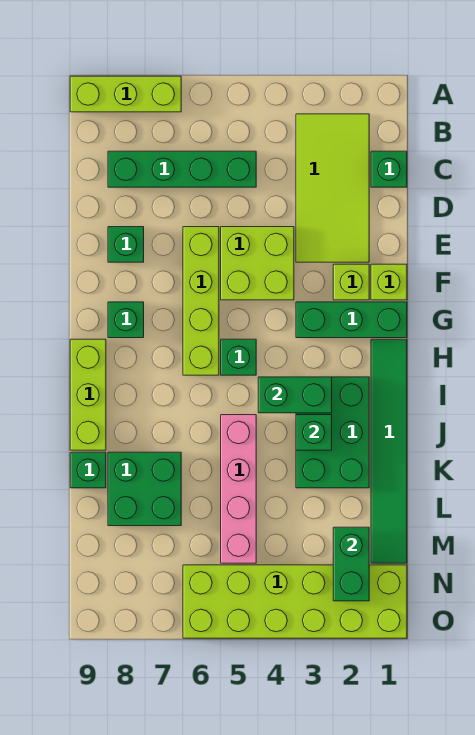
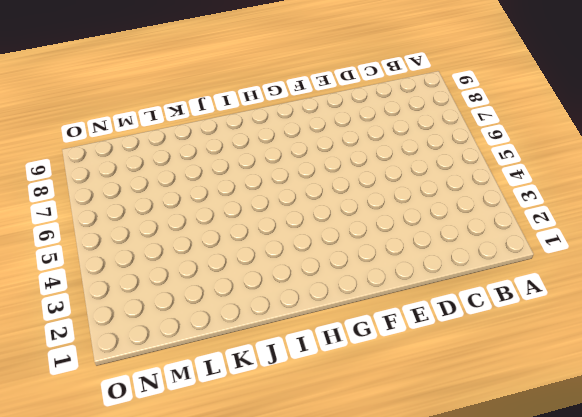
none -> lime brick A7:A9 level 1
none -> lime tile B2:E3 level 1
none -> green brick C1 level 1

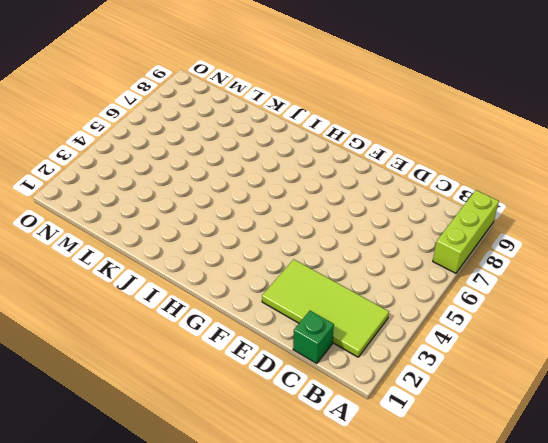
none -> green brick C5:C8 level 1
none -> lime brick E4:F5 level 1
none -> lime brick E6:H6 level 1

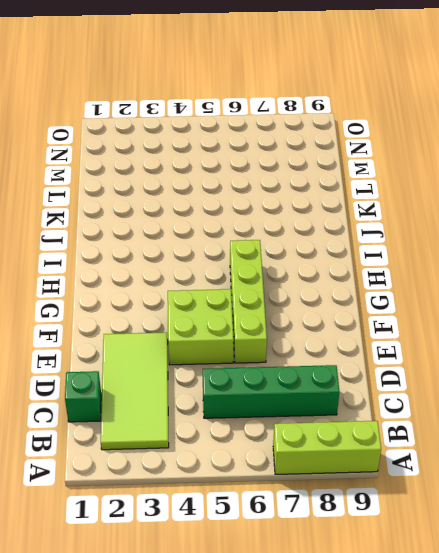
none -> green brick E8 level 1
none -> lime brick F1 level 1
none -> lime brick F2 level 1

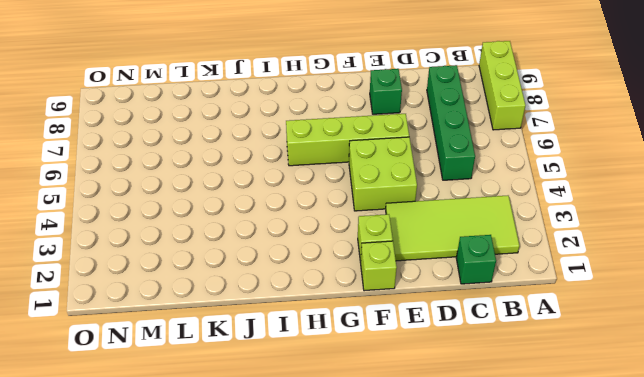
none -> green brick G1:G3 level 1
none -> green brick G8 level 1
none -> green tile H1:M1 level 1

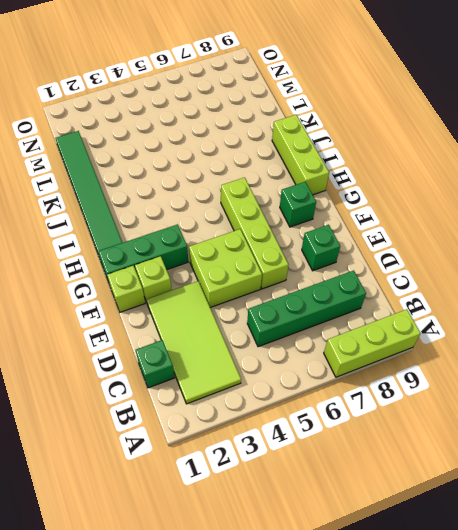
none -> green brick H5 level 1
none -> green brick I2:K3 level 1
none -> pink brick J5:M5 level 1

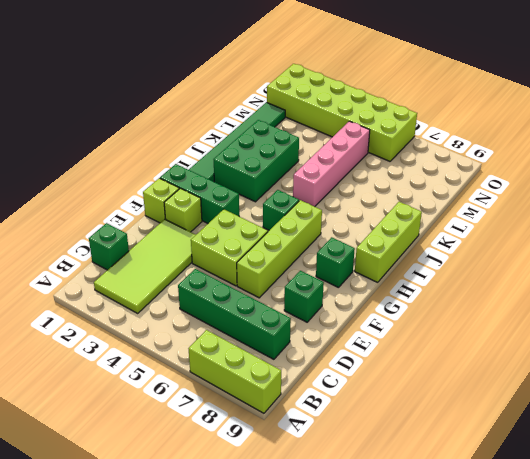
none -> green brick K7:L8 level 1
none -> green brick K9 level 1
none -> green brick I3:I4 level 2

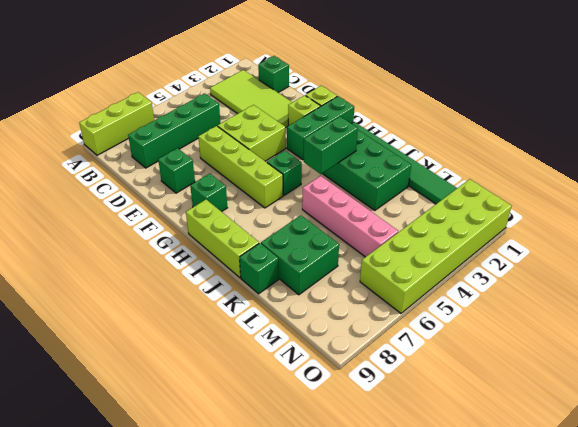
none -> green brick J3 level 2
none -> green brick M2:N2 level 2

